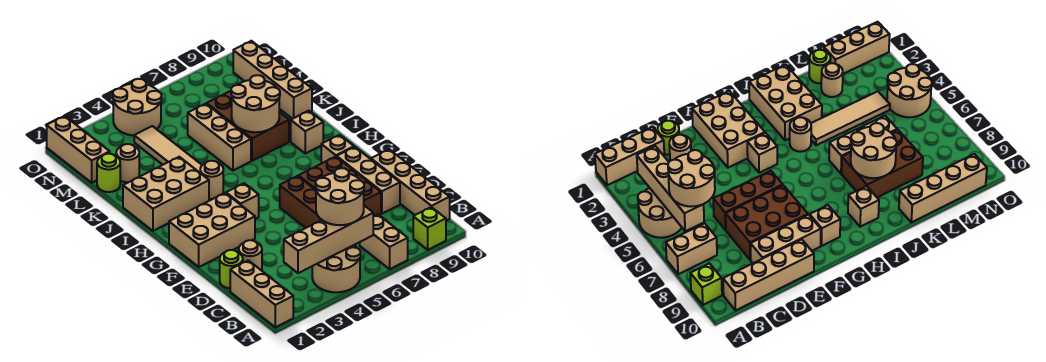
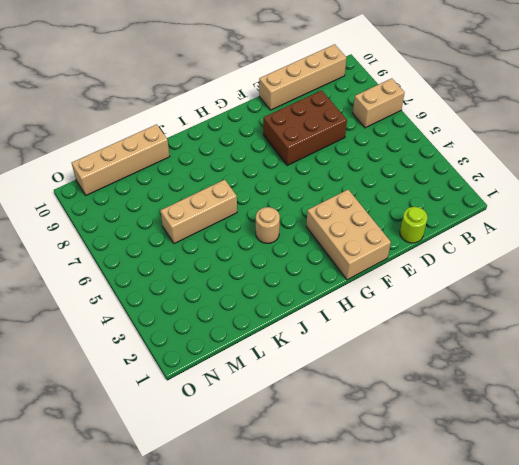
none -> tan brick A1:C1 level 1
none -> tan round brick A4:B5 level 1
none -> lime brick A9 level 1

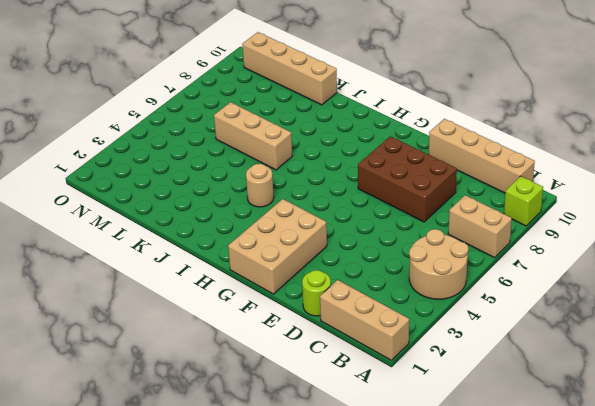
none -> tan round brick D2 level 1
none -> brown brick D6:F6 level 1
none -> tan brick D9:F9 level 1

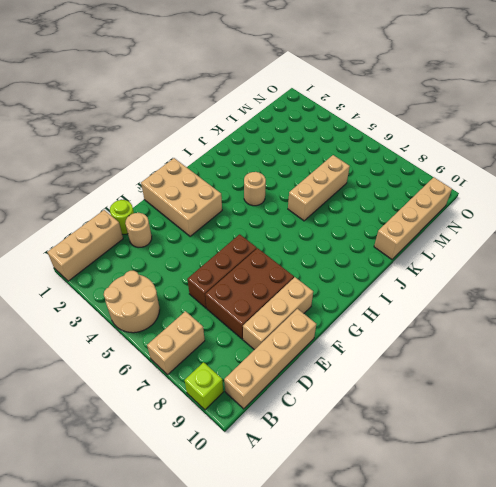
none -> tan brick G4 level 1
none -> tan brick G9 level 1
none -> tan brick I1:J3 level 1

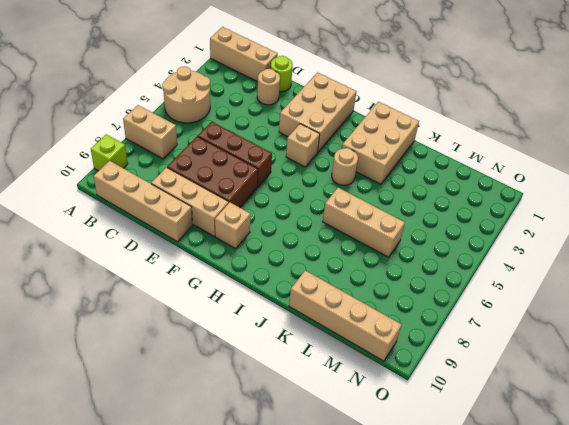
none -> tan brick I9 level 1
none -> tan tile J4:M4 level 1
none -> brown brick J7:L8 level 1

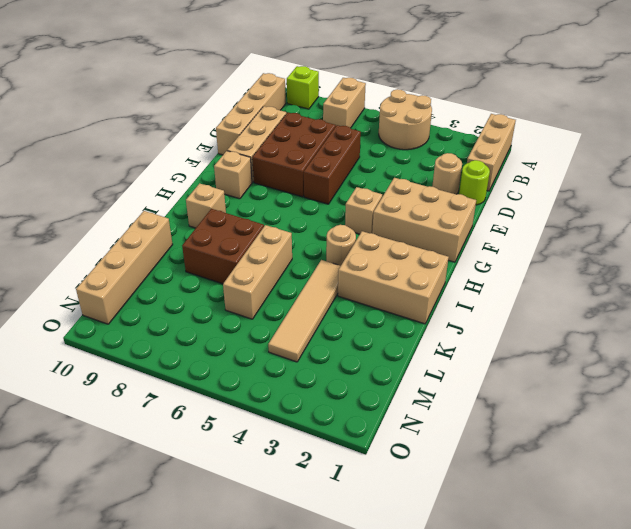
brown brick J7:K8 level 1 -> brown brick J7:L8 level 1
none -> lime round brick L1 level 1
none -> tan round brick L2 level 1
none -> tan brick M1:O1 level 1

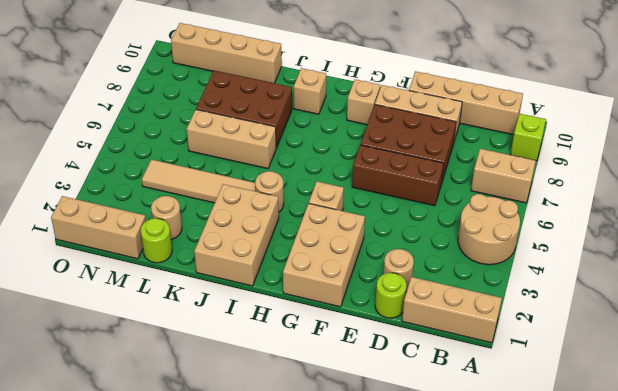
none -> tan round brick N4:O5 level 1
none -> tan brick B3:B6 level 2
none -> tan round brick J7:K8 level 2

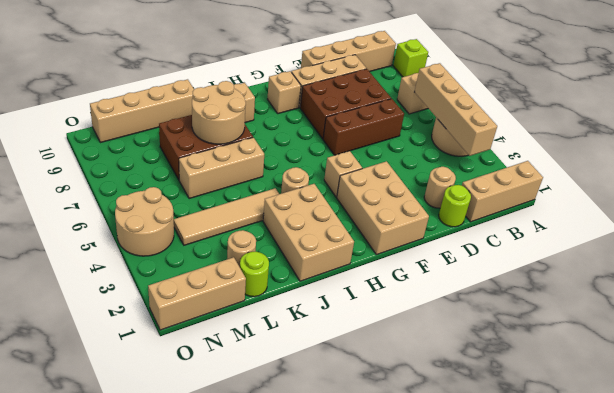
none -> tan round brick B5:C6 level 3

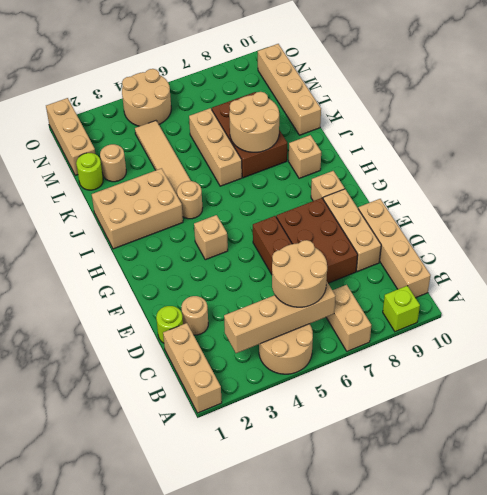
none -> tan brick F1:G3 level 1

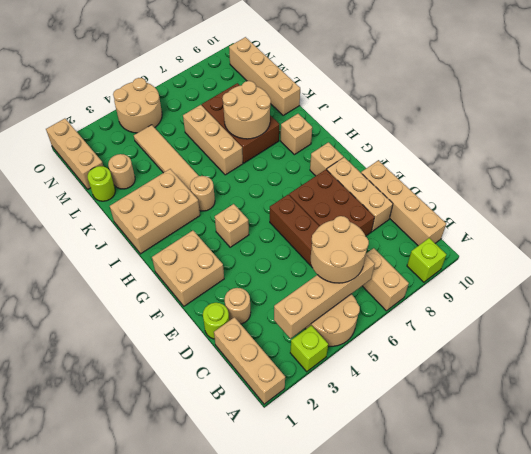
lime brick A3 level 1 -> none
tan brick F1:G2 level 1 -> tan brick F1:G3 level 1

